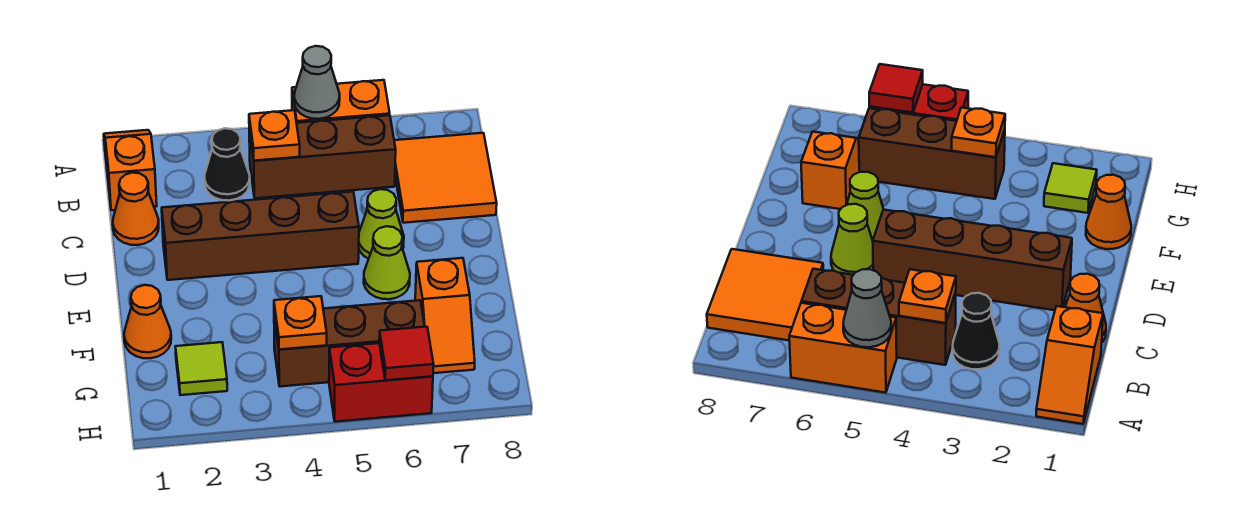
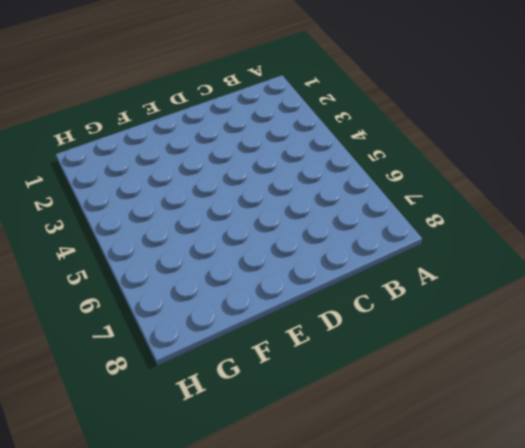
none -> orange slope A1:B1 level 1 top B
none -> orange brick A5:A6 level 1
none -> black cone B3 level 1

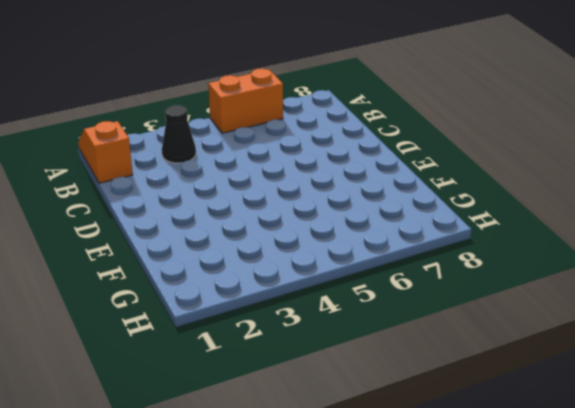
none -> brown brick B4:B6 level 1
none -> orange tile B7:C8 level 1
none -> orange cone C1 level 1

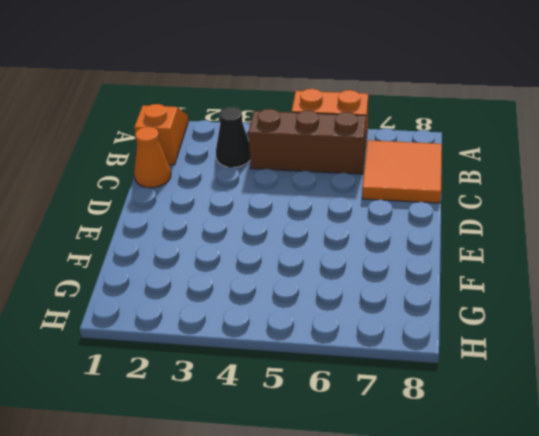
none -> brown brick D2:D5 level 1
none -> lime cone D6 level 1
none -> lime cone E6 level 1

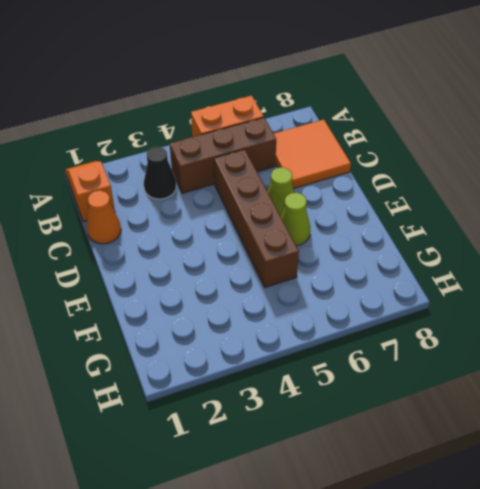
brown brick C5:F5 level 1 -> brown brick D2:D5 level 1
none -> orange cone F1 level 1
none -> orange slope F7:G7 level 1 top F
none -> lime tile G2 level 1

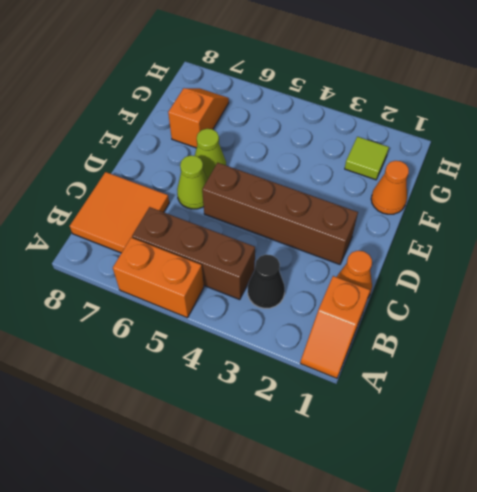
none -> brown brick G4:G6 level 1
none -> red brick H5:H6 level 1
none -> grey cone A5 level 2

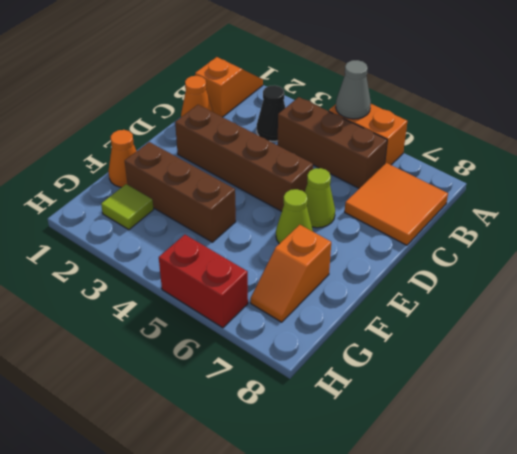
brown brick F2:F4 level 1 -> brown brick G4:G6 level 1
none -> orange plate B4 level 2
none -> orange plate G4 level 2
none -> red tile H6 level 2

